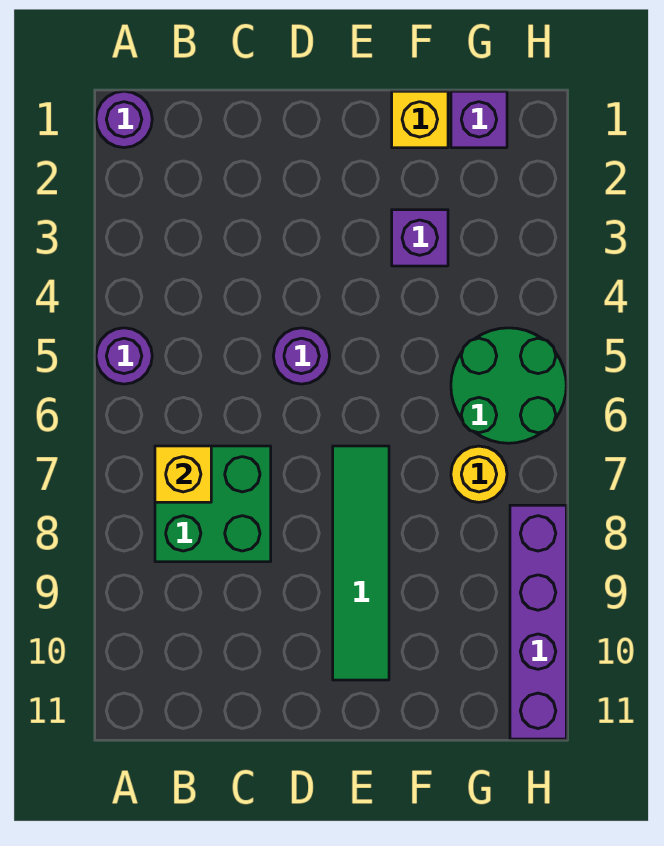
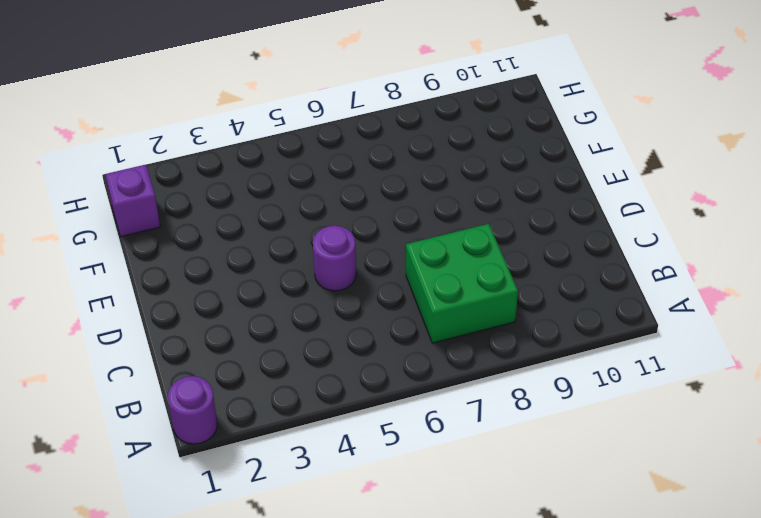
none -> purple round brick A5 level 1
none -> green tile E7:E10 level 1
none -> yellow brick F1 level 1

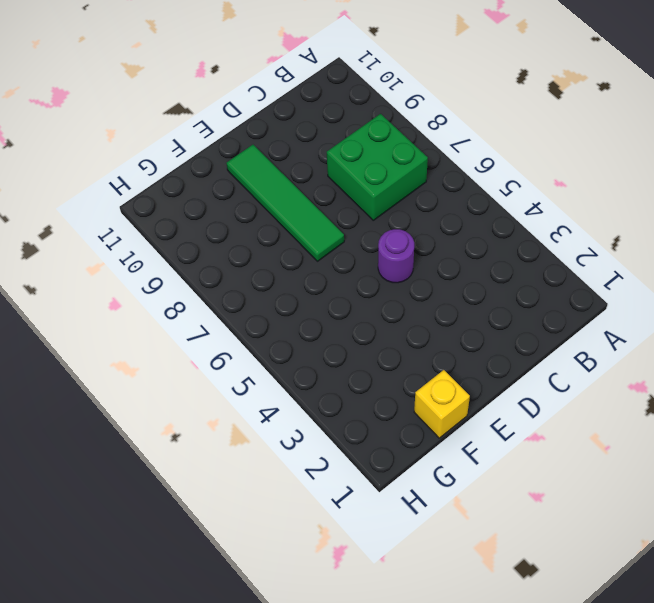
none -> purple round brick A1 level 1
none -> purple round brick A5 level 1
none -> purple brick F3 level 1

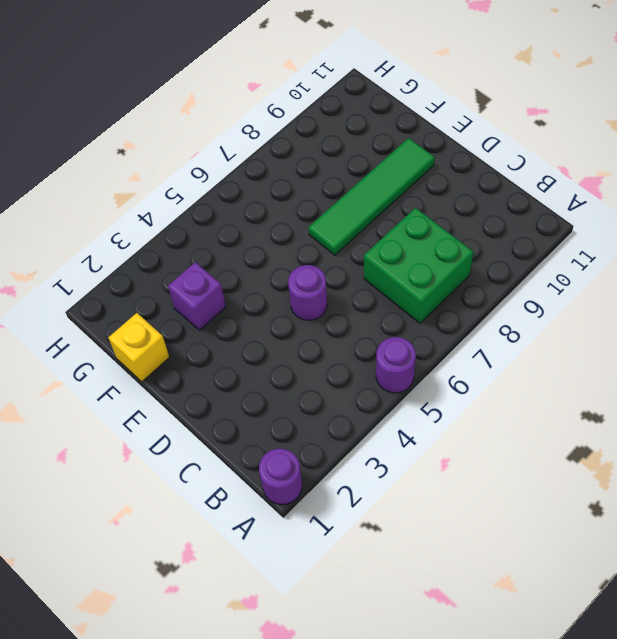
none -> purple brick G1 level 1
none -> green round brick G5:H6 level 1
none -> yellow round brick G7 level 1

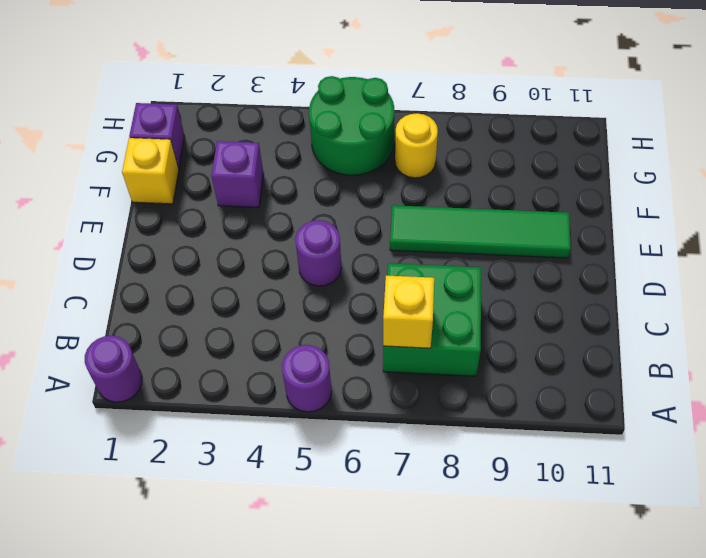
none -> purple brick H8:H11 level 1

